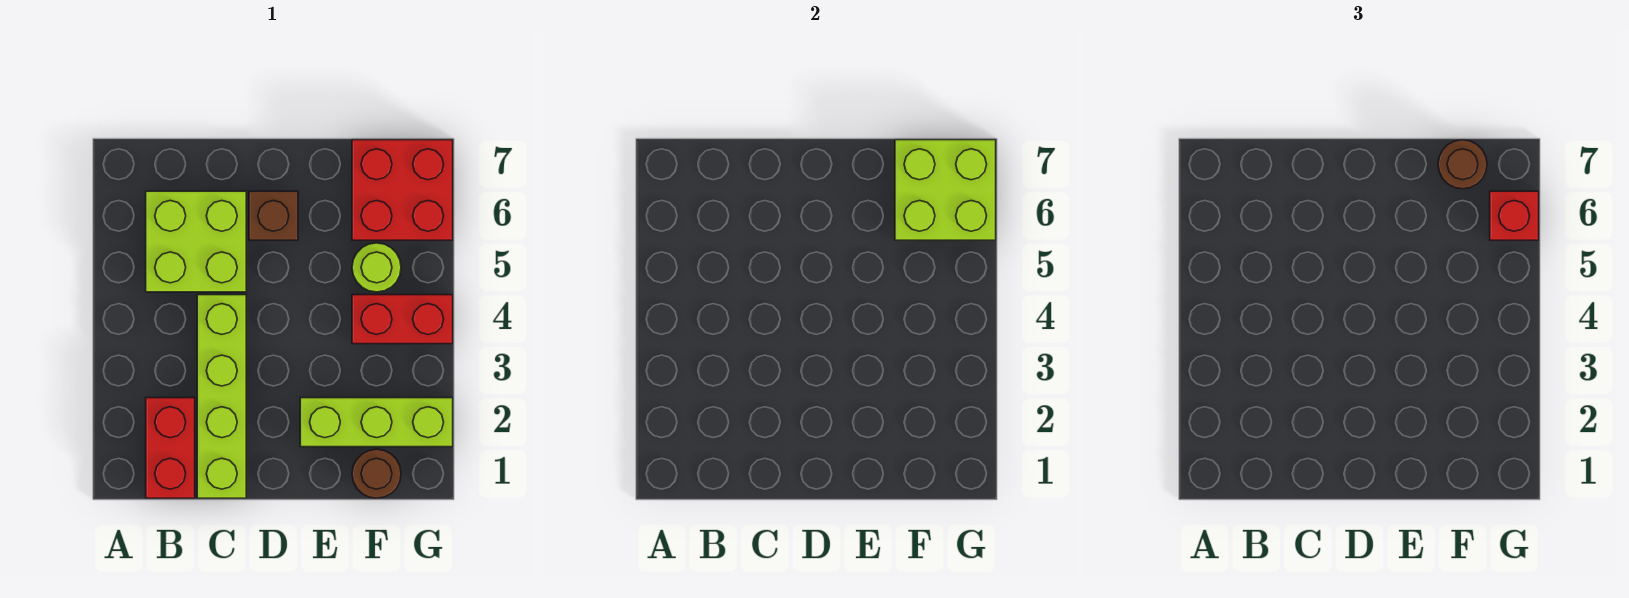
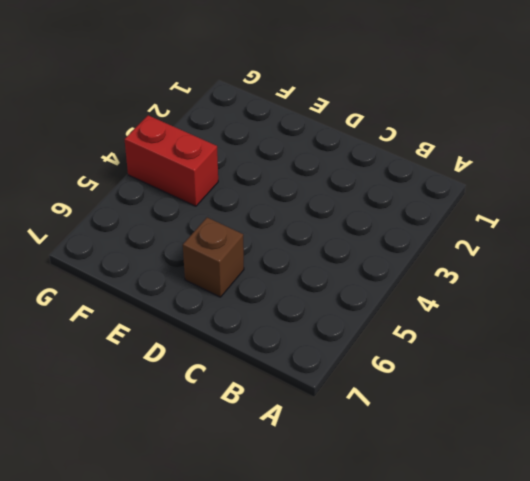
none -> red brick B1:B2 level 1
none -> lime brick B5:C6 level 1
none -> lime brick C1:C4 level 1

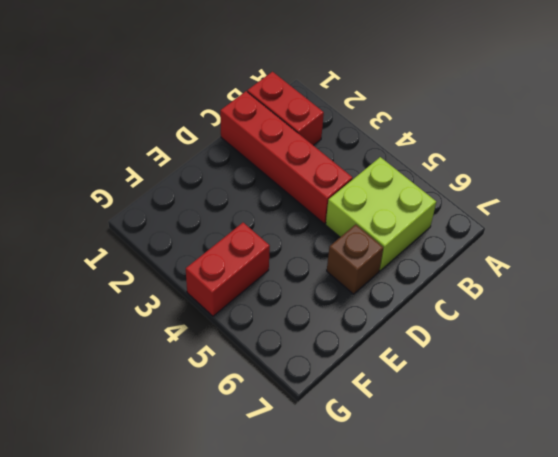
red brick C1:C4 level 1 -> lime brick C1:C4 level 1
none -> lime brick E2:G2 level 1
none -> brown round brick F1 level 1
none -> lime round brick F5 level 1

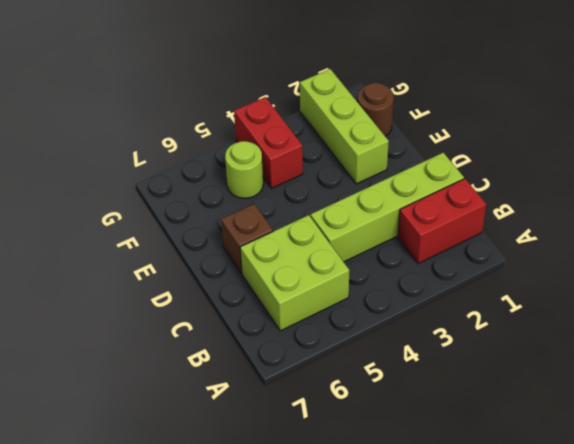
none -> red brick F6:G7 level 1
none -> lime brick F6:G7 level 2
none -> brown round brick F7 level 3

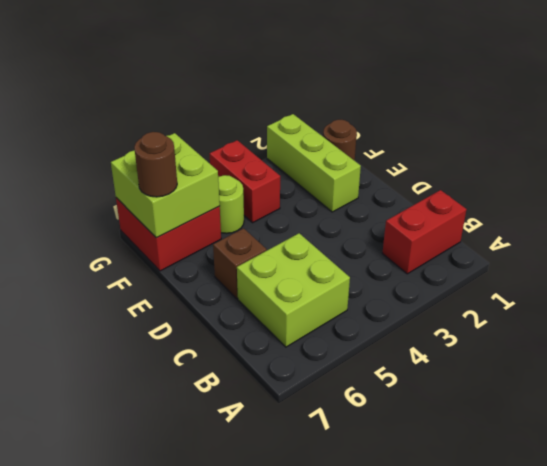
none -> lime brick C1:C4 level 1
none -> red brick G6 level 3

